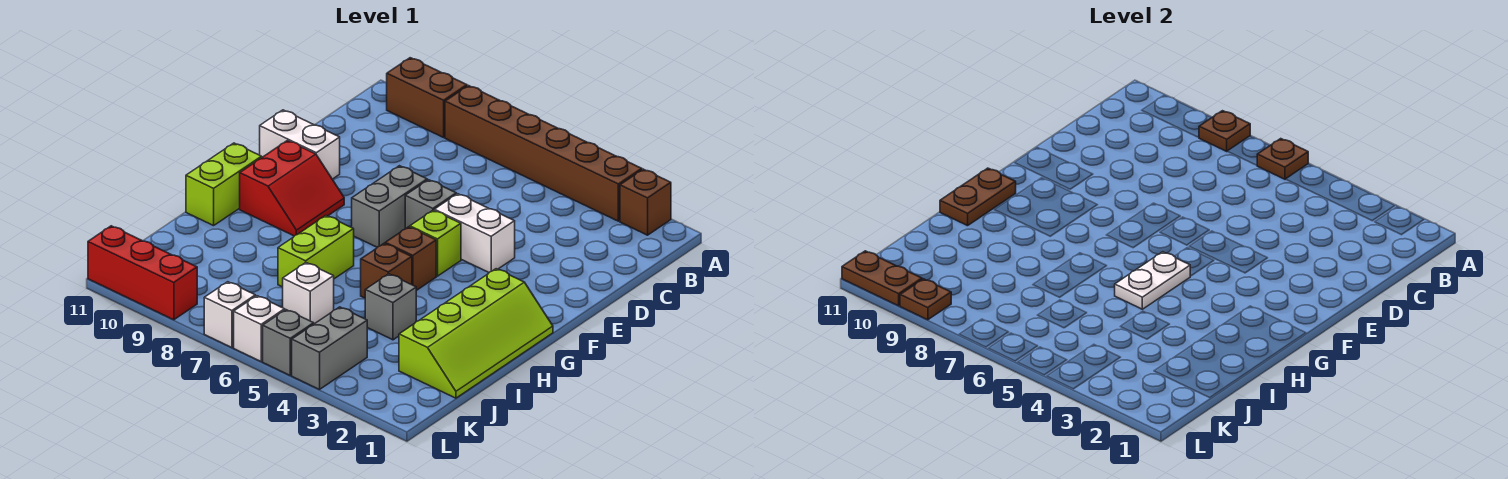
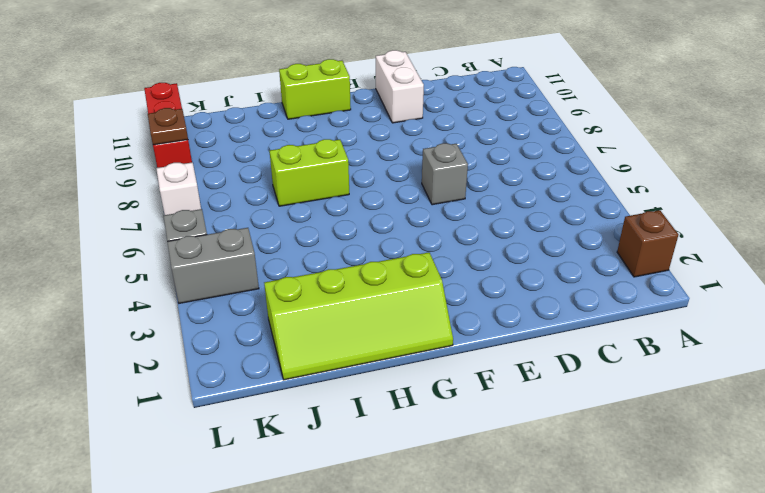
none -> brown brick A3:A8 level 1
none -> brown brick A9:A10 level 1
none -> white brick E4:E5 level 1

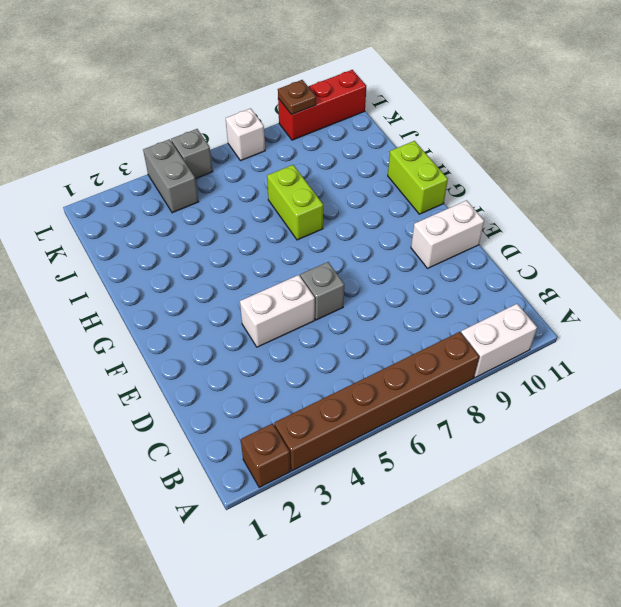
white brick A9:A10 level 1 -> brown brick A9:A10 level 1
none -> grey brick E7:F7 level 1
none -> lime brick F5 level 1
none -> red slope F9:G10 level 1 top 10

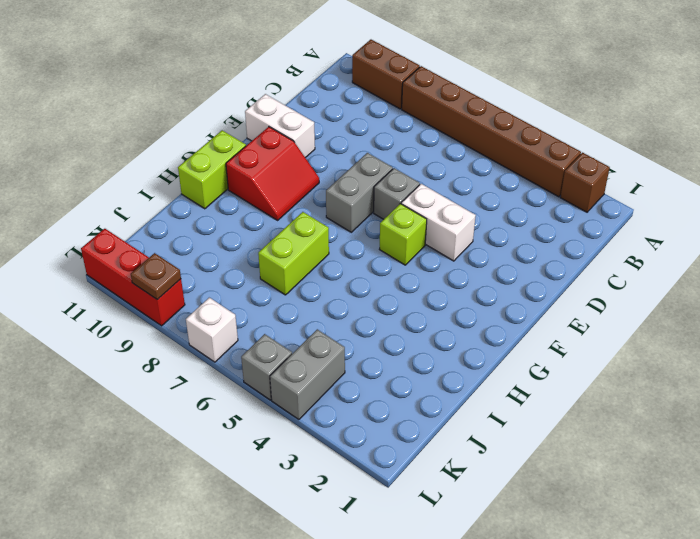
none -> lime slope G1:J2 level 1 top 2
none -> brown brick G5 level 1
none -> brown brick H5 level 1

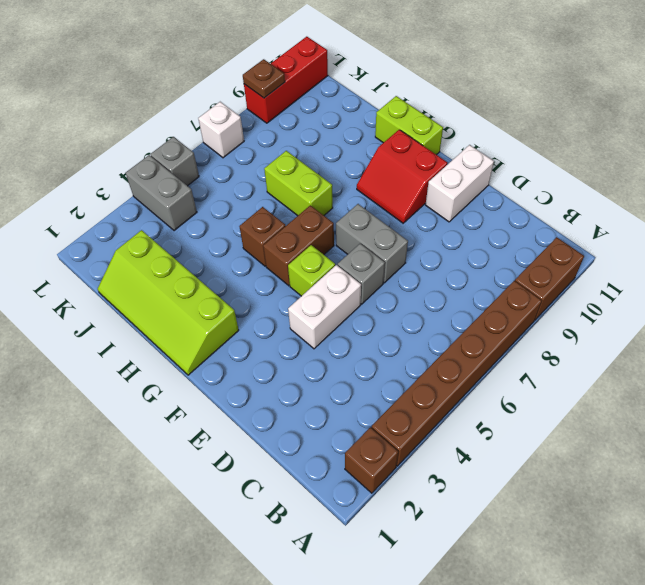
brown brick G5:G6 level 1 -> brown brick G5 level 1
none -> grey brick I4 level 1
none -> white brick J6 level 1
none -> white brick L6 level 1

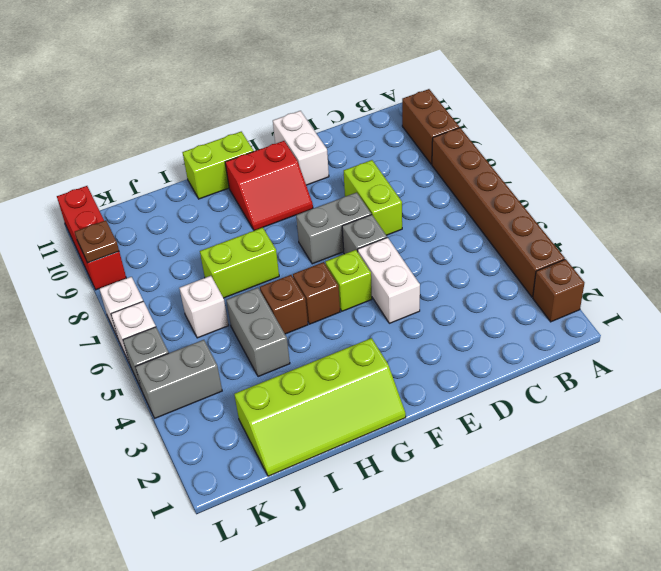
lime brick D7:D8 level 1 -> none
grey brick I4:I5 level 1 -> grey brick I4 level 1
none -> brown plate A6 level 2
none -> brown plate A8 level 2
none -> white plate G5:H5 level 2

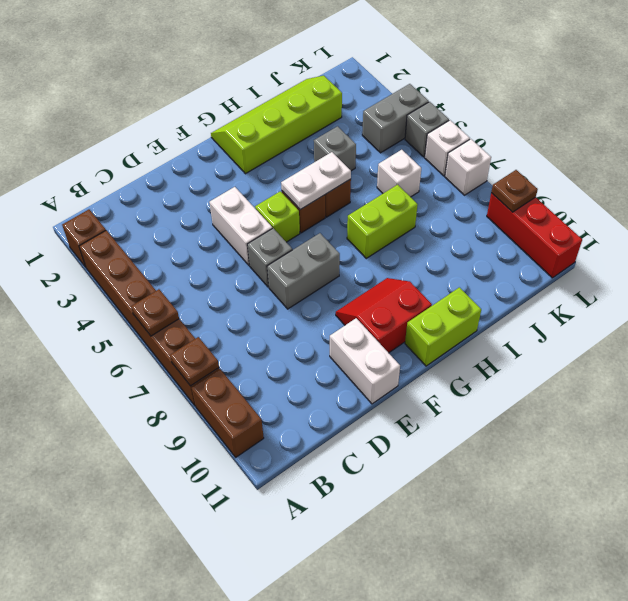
none -> brown plate G11:H11 level 2
none -> brown plate L10:L11 level 2

